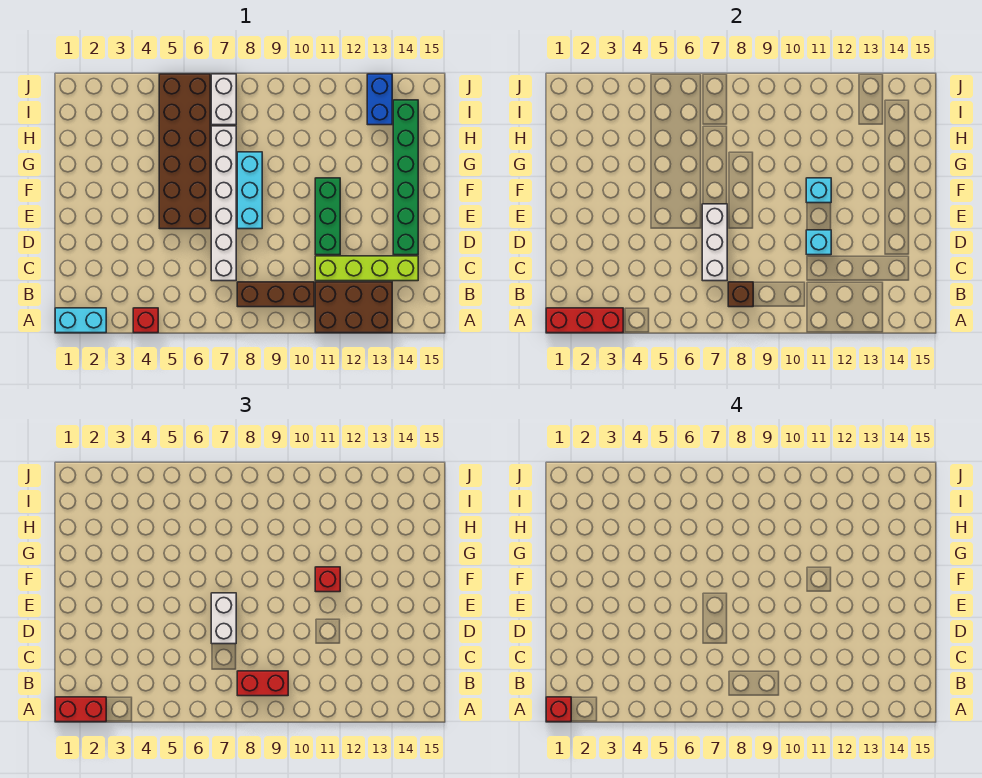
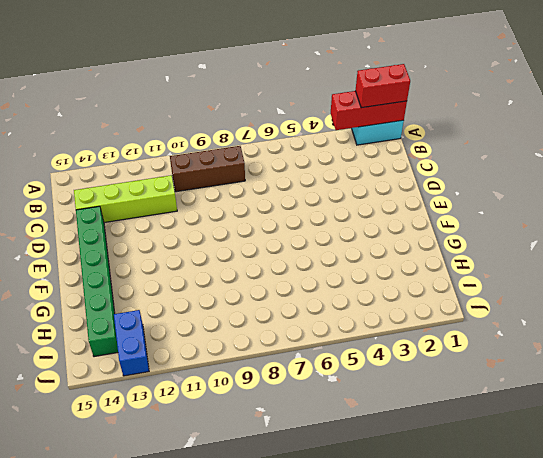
none -> red brick A4 level 1
none -> brown brick A11:B13 level 1
none -> white brick C7:H7 level 1

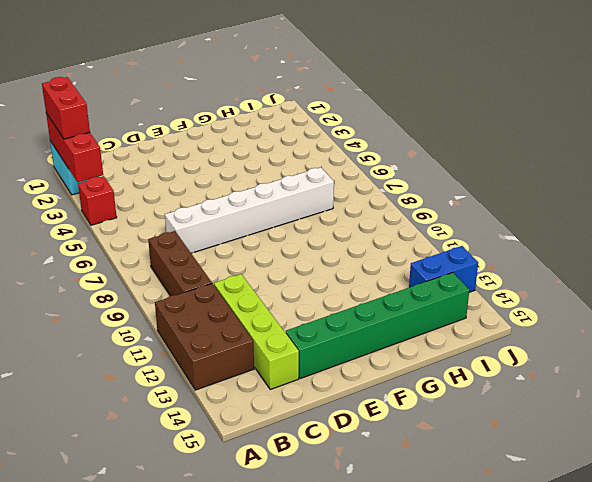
none -> green brick D11:F11 level 1
none -> brown brick E5:J6 level 1
none -> cyan brick E8:G8 level 1

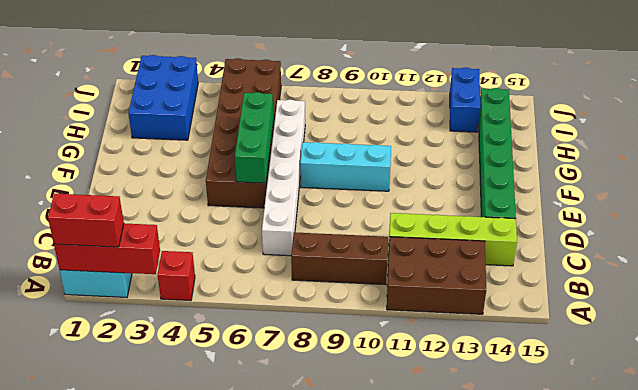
green brick E6:G6 level 2 -> green brick D11:F11 level 1
cyan brick F8:F10 level 1 -> cyan brick E8:G8 level 1
blue brick H2:J3 level 1 -> none
none -> white brick I7:J7 level 1
none -> brown brick B8 level 2
none -> white brick C7:E7 level 2

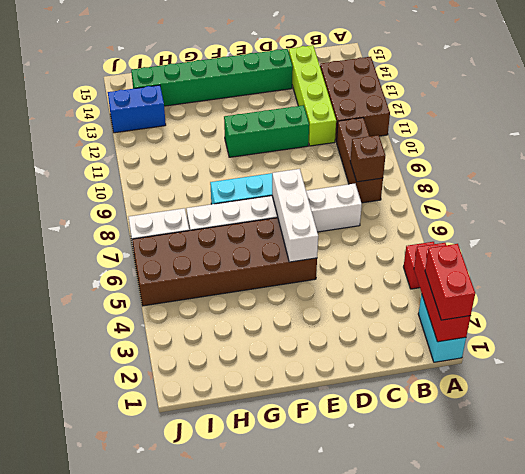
white brick E5:E7 level 2 -> white brick C7:E7 level 2
none -> cyan brick D11 level 2
none -> cyan brick F11 level 2
none -> red brick B8:B9 level 3

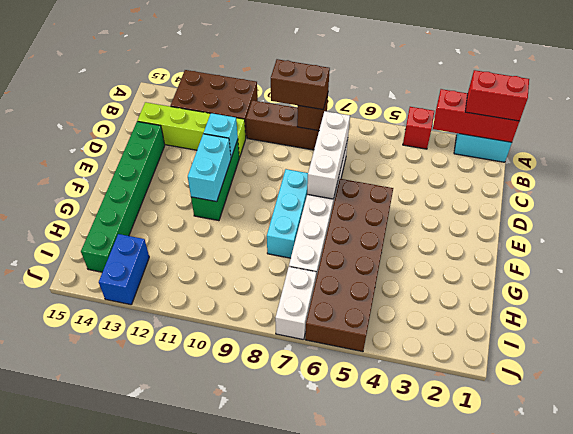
brown brick B8:B9 level 3 -> red brick B8:B9 level 3
cyan brick E11:F11 level 2 -> cyan brick F11 level 2
none -> white brick D7:E7 level 3
none -> red brick F11 level 3
none -> red brick A1 level 4

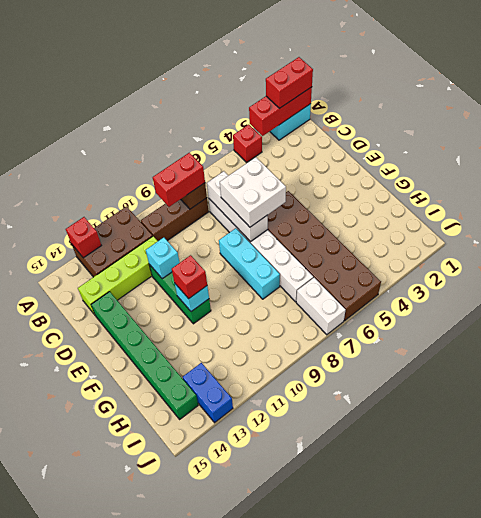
red brick A13 level 2 -> red brick A1 level 4
white brick D6:E7 level 3 -> white brick D7:E7 level 3

